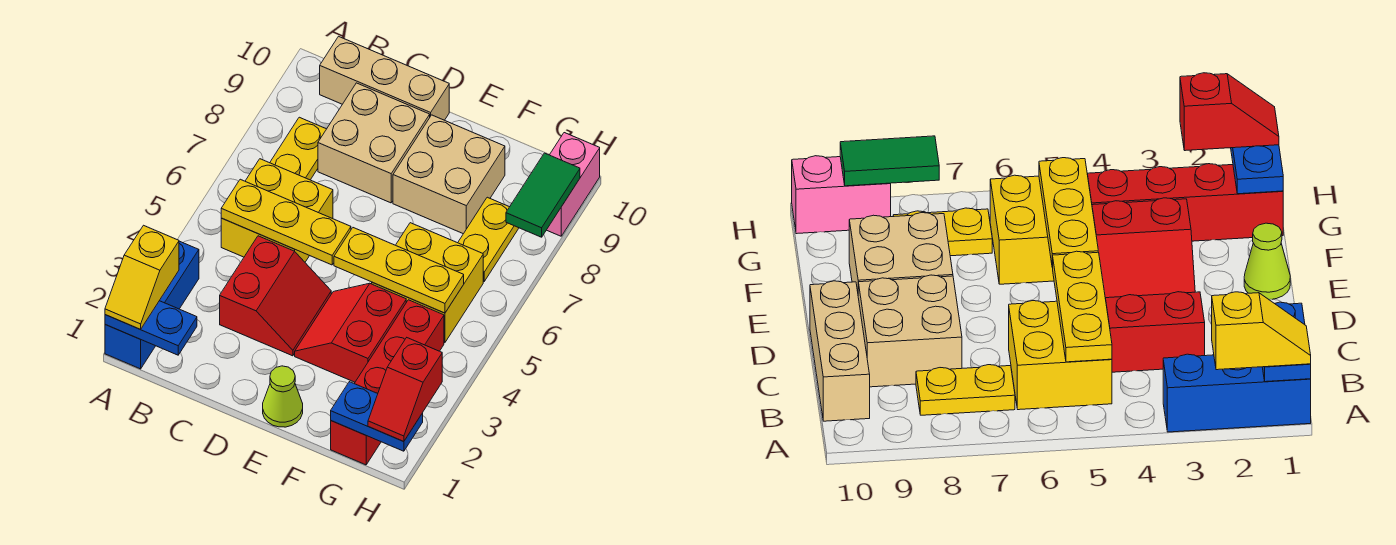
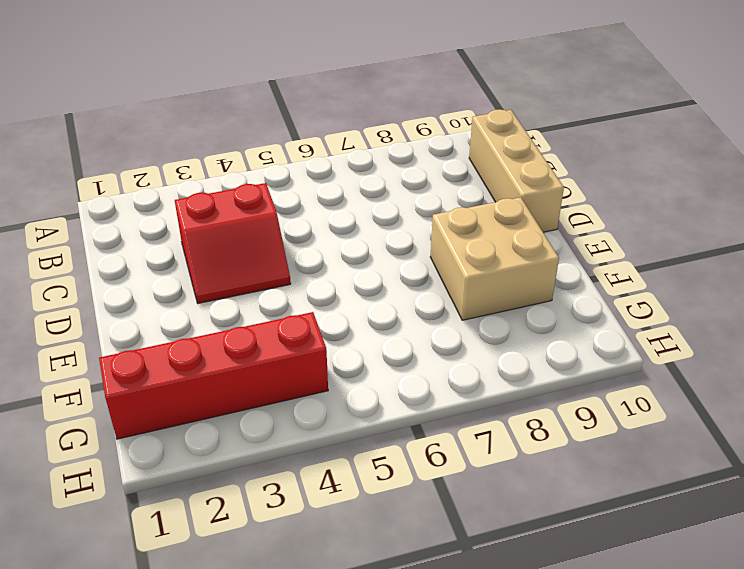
none -> blue brick A1:A3 level 1
none -> yellow brick B5:C6 level 1
none -> yellow plate B7:B8 level 1

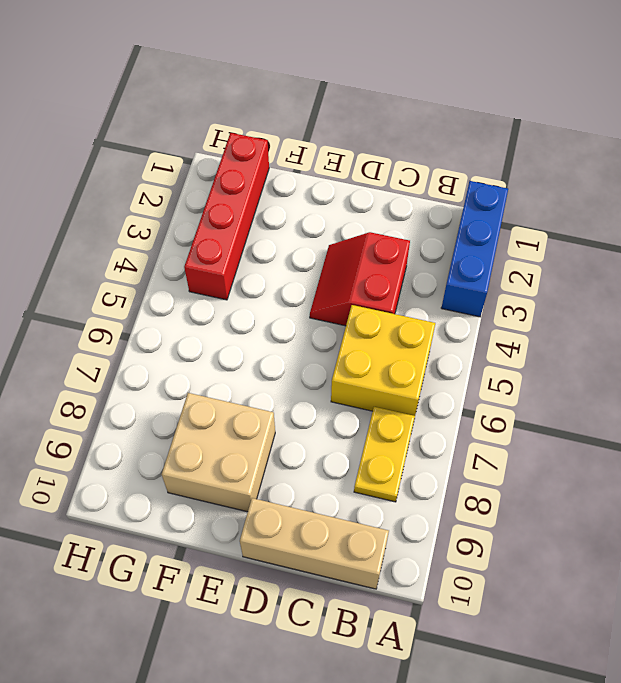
none -> tan brick C8:D9 level 1
none -> lime cone E1 level 1
none -> red slope E3:F4 level 1 top F

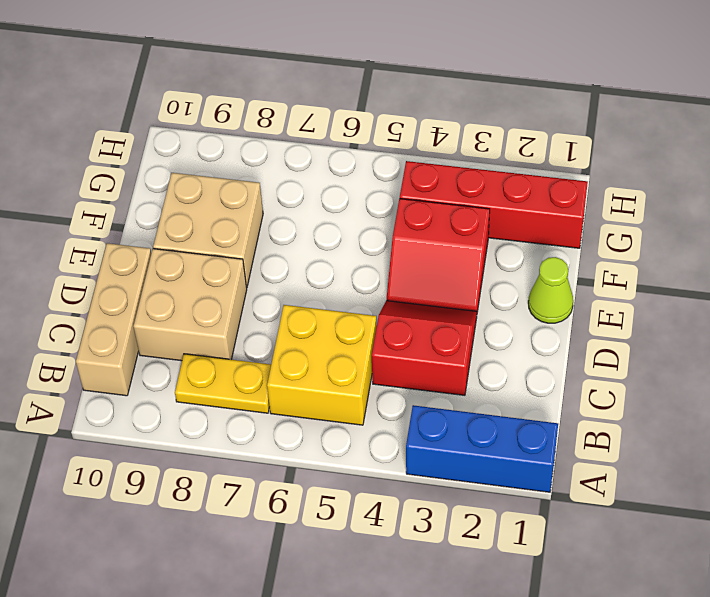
none -> yellow brick F5:G6 level 1
none -> yellow plate G7:G8 level 1
none -> pink brick H9:H10 level 1

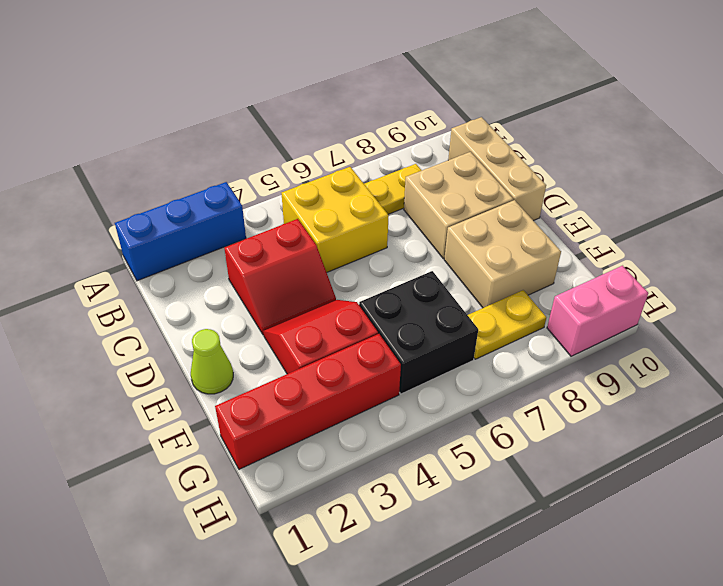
black brick F5:G6 level 1 -> yellow brick F5:G6 level 1
none -> blue plate A1:B1 level 2
none -> yellow plate B5:D5 level 2
none -> yellow plate E5:G5 level 2

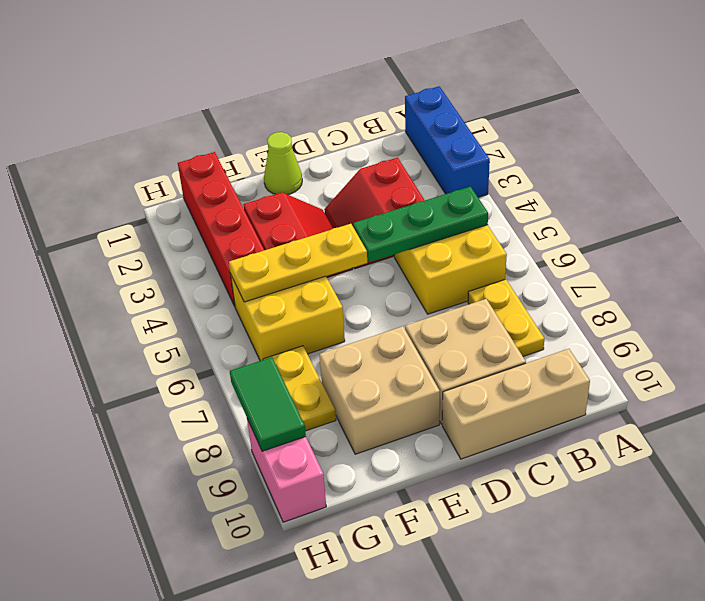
green plate B5:D5 level 2 -> yellow plate B5:D5 level 2
none -> blue plate A1:B1 level 2
none -> blue plate G1:H1 level 2
none -> yellow slope A1:A2 level 3 top 2

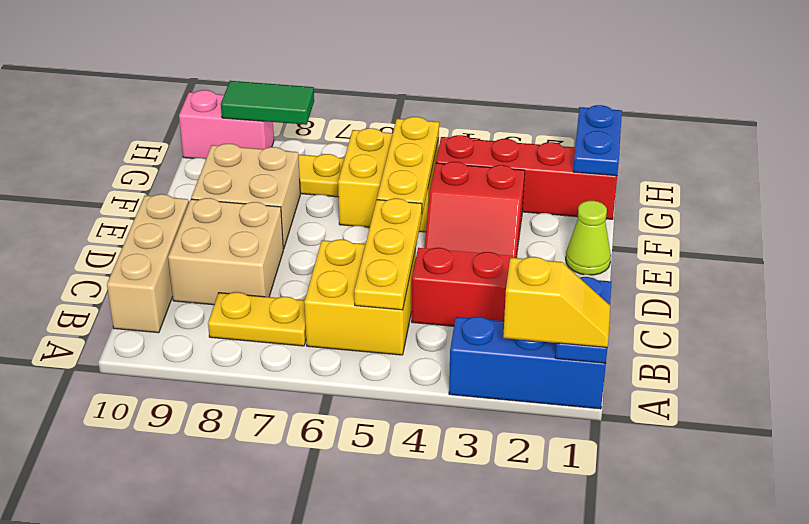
none -> red slope H1:H2 level 3 top 2

